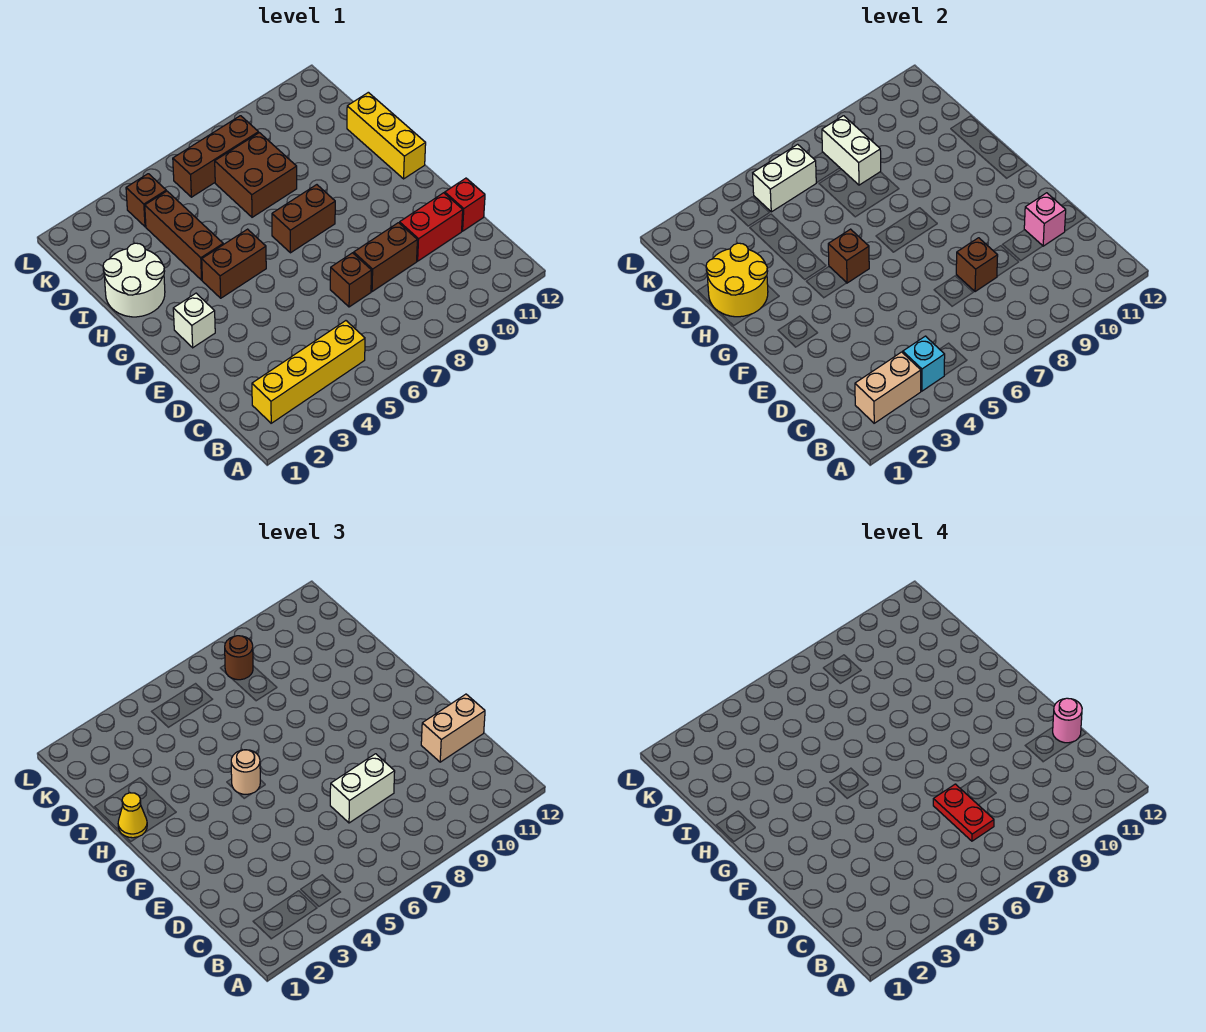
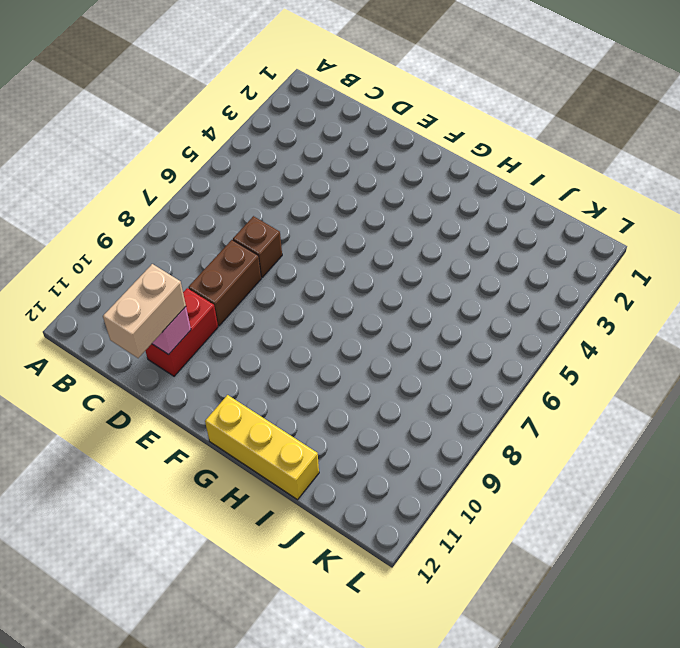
none -> yellow brick B2:B5 level 1
none -> red brick D12 level 1
none -> white brick F2 level 1

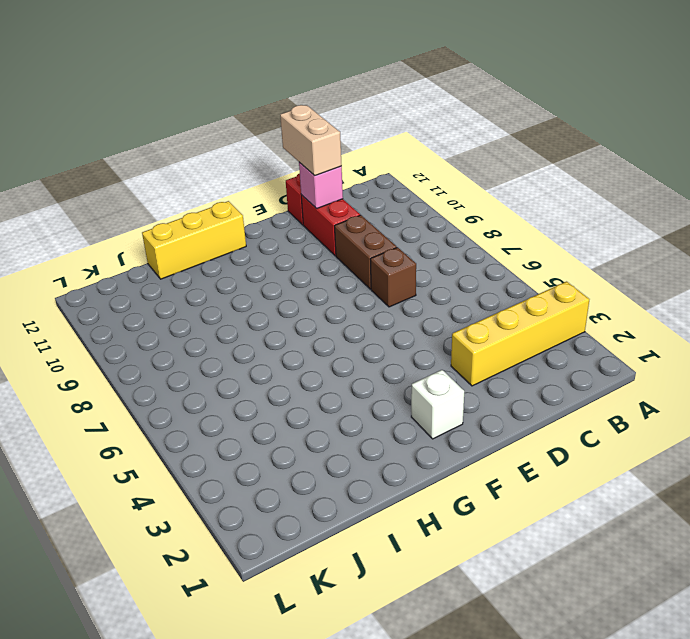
yellow brick A3:D3 level 1 -> yellow brick B2:B5 level 1
none -> brown brick G4:G5 level 1
none -> brown brick G7:G8 level 1
none -> white round brick H1:I2 level 1

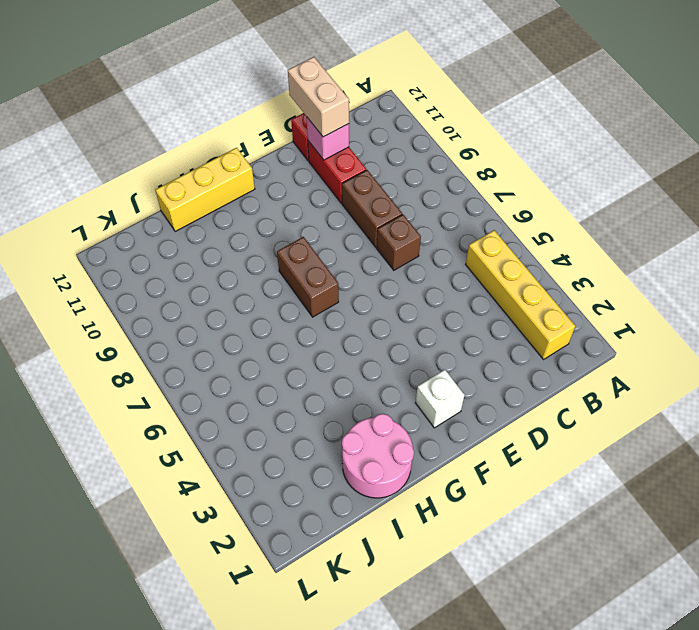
pink round brick H1:I2 level 1 -> white round brick H1:I2 level 1
none -> brown brick G4:G5 level 1
none -> brown brick H4:J4 level 1
none -> brown brick I7:J8 level 1

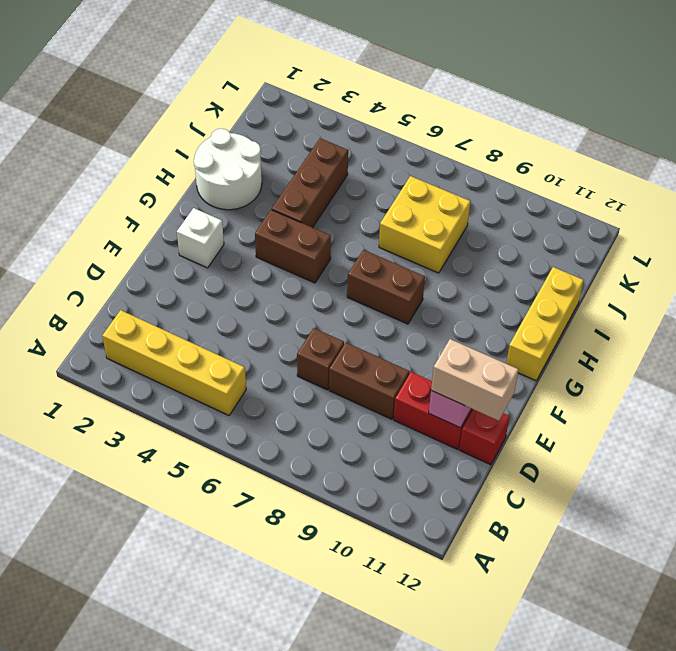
yellow brick I7:J8 level 1 -> brown brick I7:J8 level 1
none -> brown brick K4 level 1
none -> brown brick K6:K8 level 1
none -> tan brick B2:B3 level 2

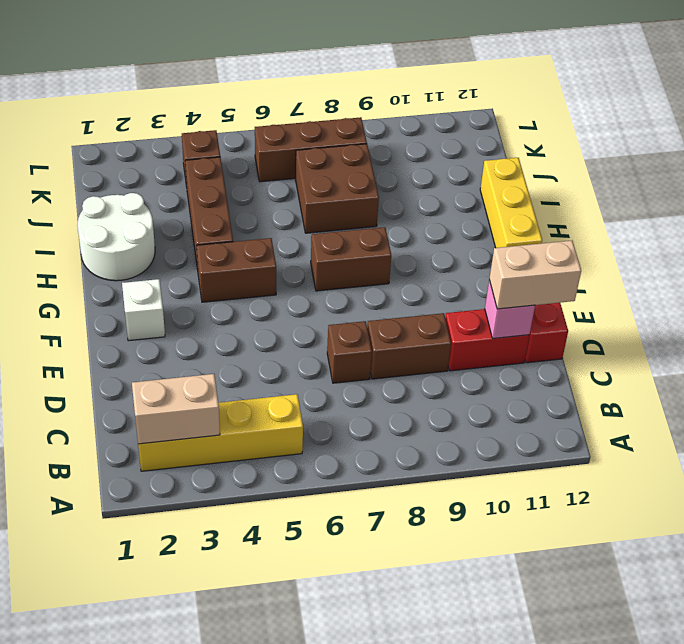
none -> cyan brick B4 level 2
none -> brown brick D8 level 2
none -> brown brick G5 level 2

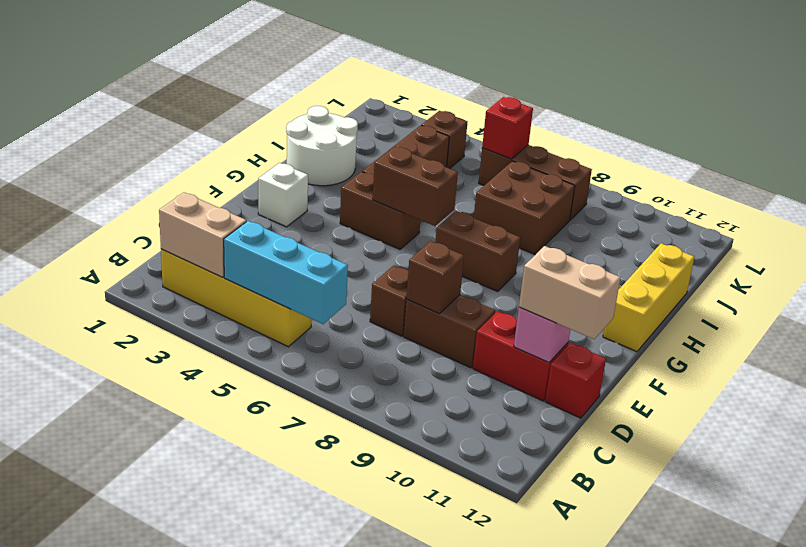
cyan brick B4:B6 level 2 -> cyan brick B4 level 2
brown brick G5:G6 level 2 -> brown brick G5 level 2
red brick K6 level 2 -> white brick K5:K6 level 2
none -> yellow round brick H1:I2 level 2
none -> white brick J8:K8 level 2
none -> white brick D7:D8 level 3

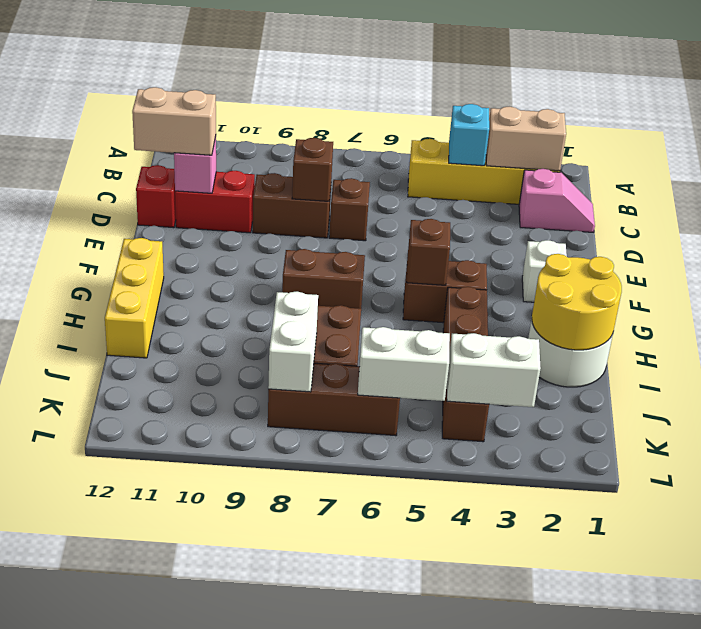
pink slope C1:C2 level 1 top 2 -> none
white brick K3:K4 level 2 -> white brick D7:D8 level 3
none -> tan round brick G5 level 3
none -> yellow cone H1 level 3
none -> brown round brick K8 level 3

